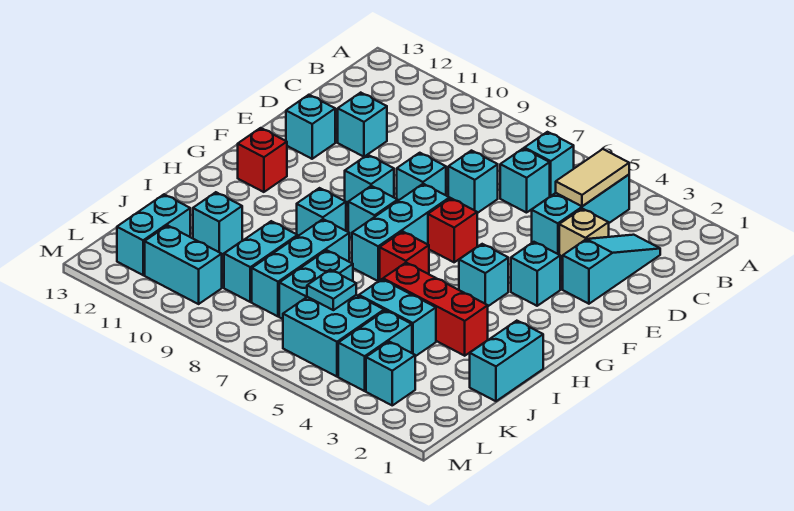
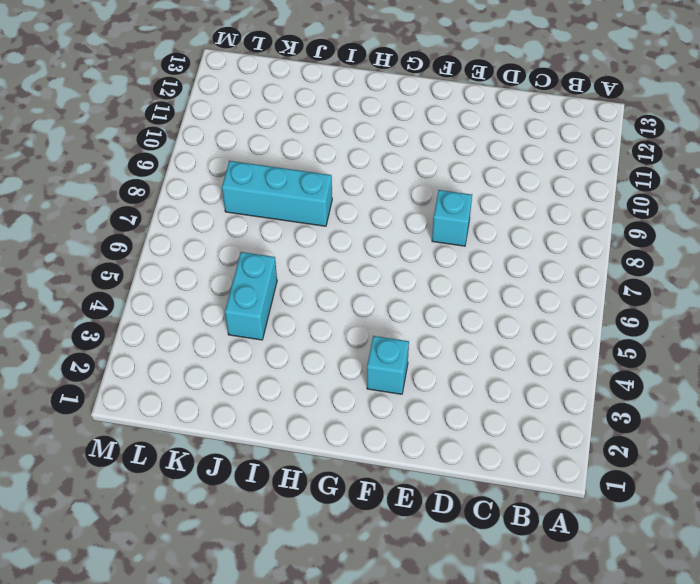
none -> cyan brick B4:D4 level 1
none -> cyan brick B6 level 1
none -> cyan slope C2:E2 level 1 top E
none -> cyan brick C6 level 1

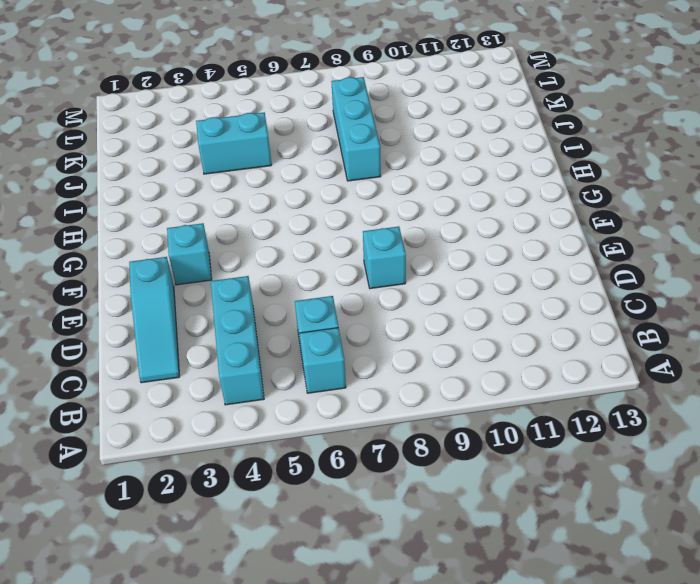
none -> tan brick D3 level 1
none -> cyan brick D7 level 1
none -> cyan brick D11 level 1
none -> cyan brick E12 level 1

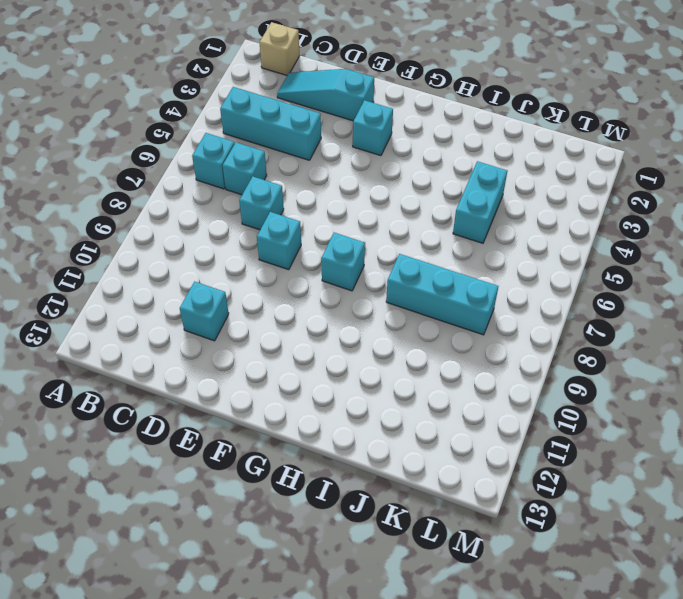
tan brick B1 level 1 -> tan brick D3 level 1
none -> cyan brick E12 level 1
none -> red brick F6 level 1
none -> cyan brick F7:H7 level 1
none -> cyan brick F9 level 1

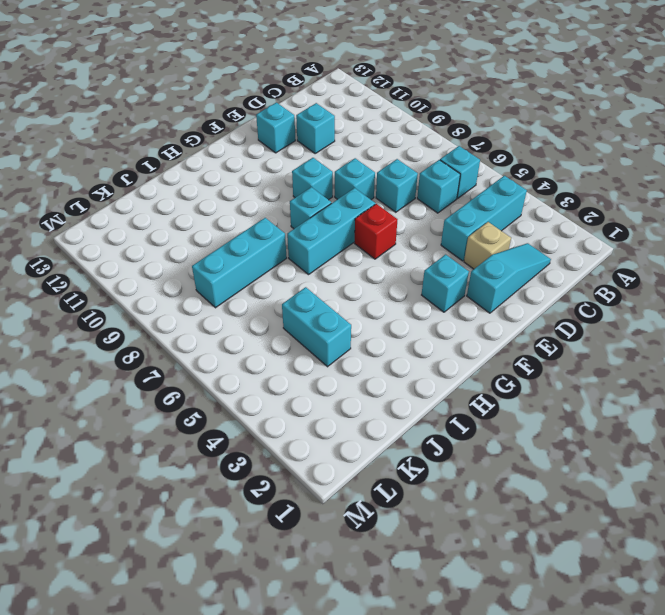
none -> cyan brick G4 level 1
none -> red brick G12 level 1
none -> red brick H6 level 1
none -> cyan brick H9 level 1

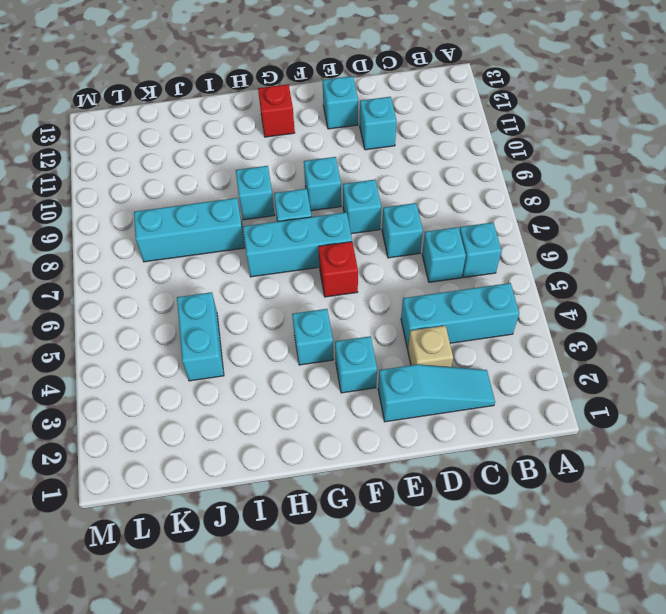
none -> red brick H6 level 1
none -> cyan brick I1:J1 level 1
none -> red brick I3:I5 level 1
none -> cyan brick J7:K7 level 1

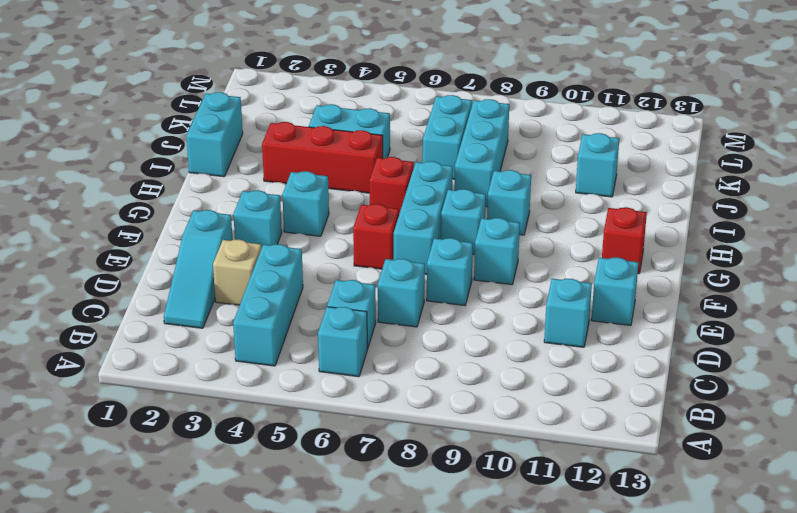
none -> cyan brick J9:K9 level 1
none -> cyan brick K4:L4 level 1
none -> cyan brick K5:L6 level 1
none -> cyan brick K12:L12 level 1

